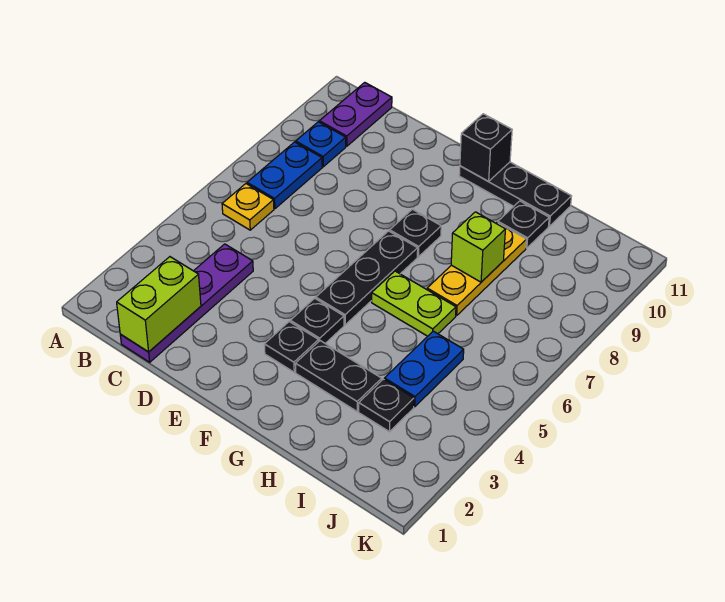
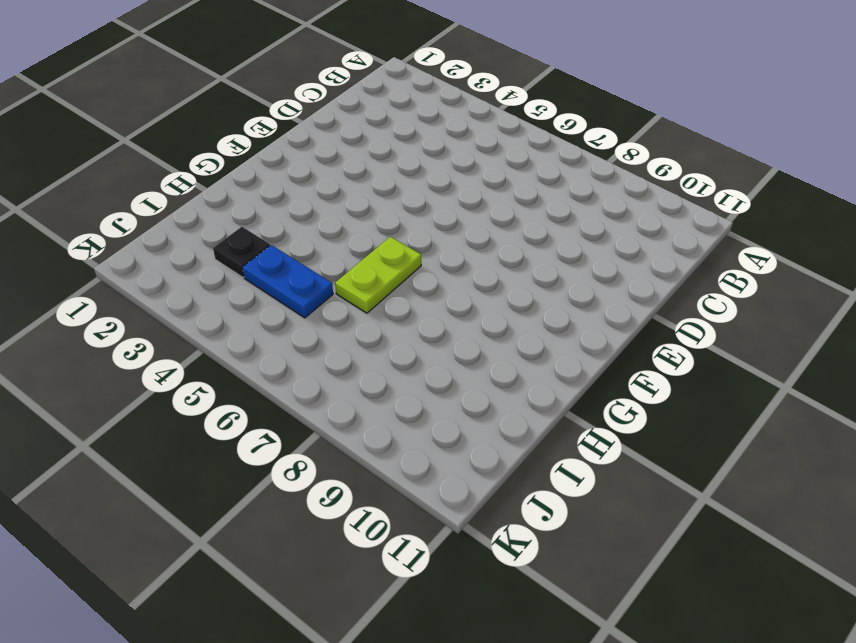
none -> yellow plate B6 level 1
none -> blue plate B7:B8 level 1
none -> blue plate B9 level 1

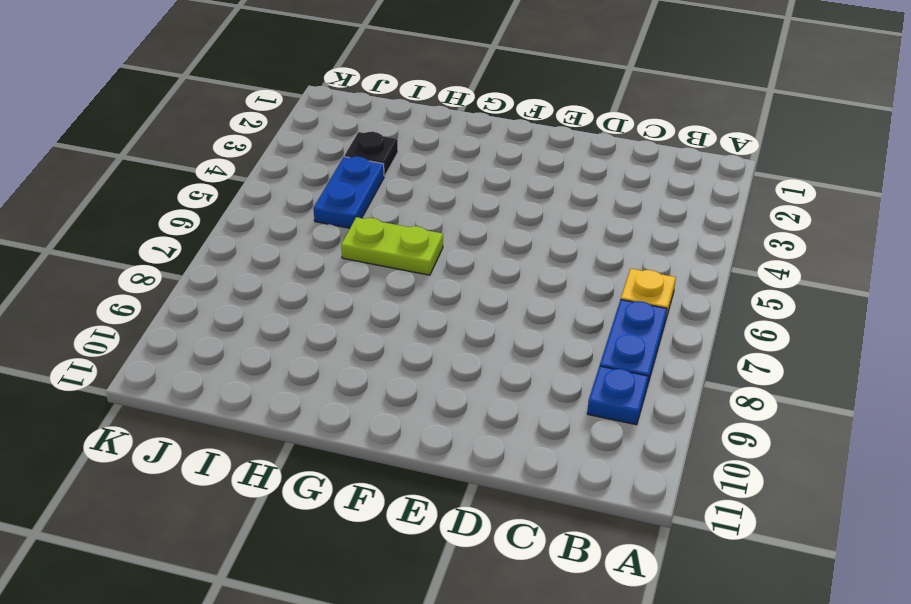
none -> purple plate B10:B11 level 1
none -> purple plate C1:C4 level 1
none -> black plate F3 level 1

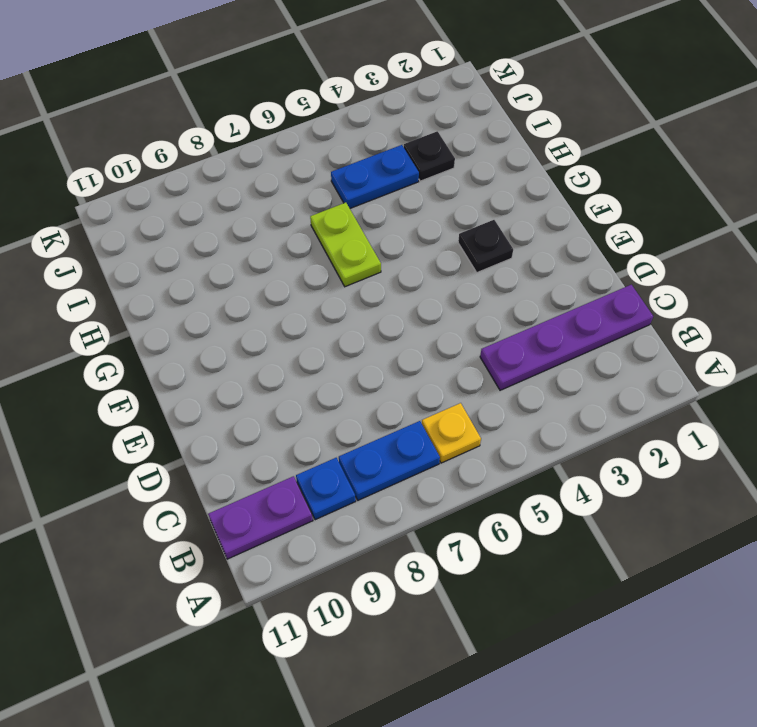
none -> black plate F4 level 1
none -> black plate F5:F7 level 1
none -> black plate F8 level 1

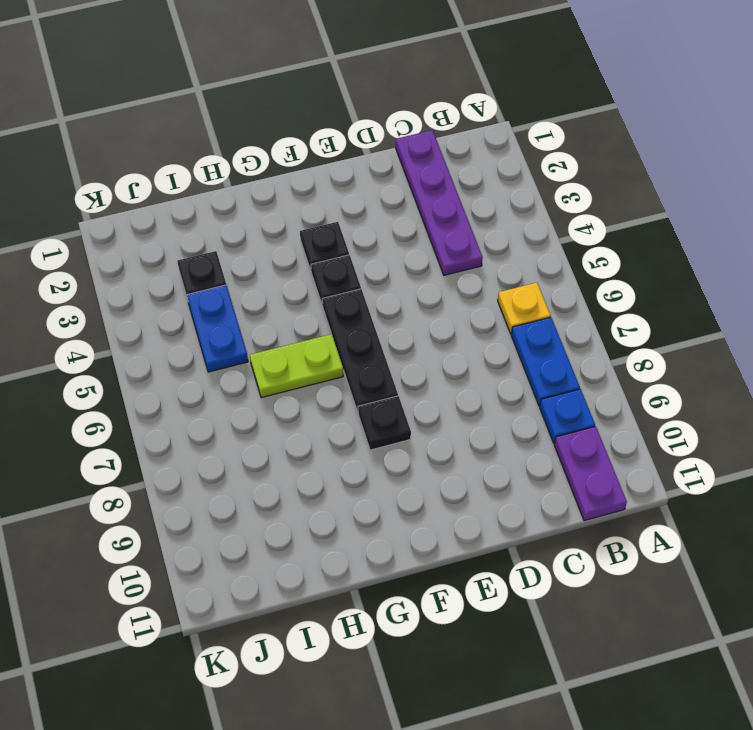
none -> black plate F11:H11 level 1
none -> black plate G3:H3 level 1
none -> yellow plate H7:H9 level 1

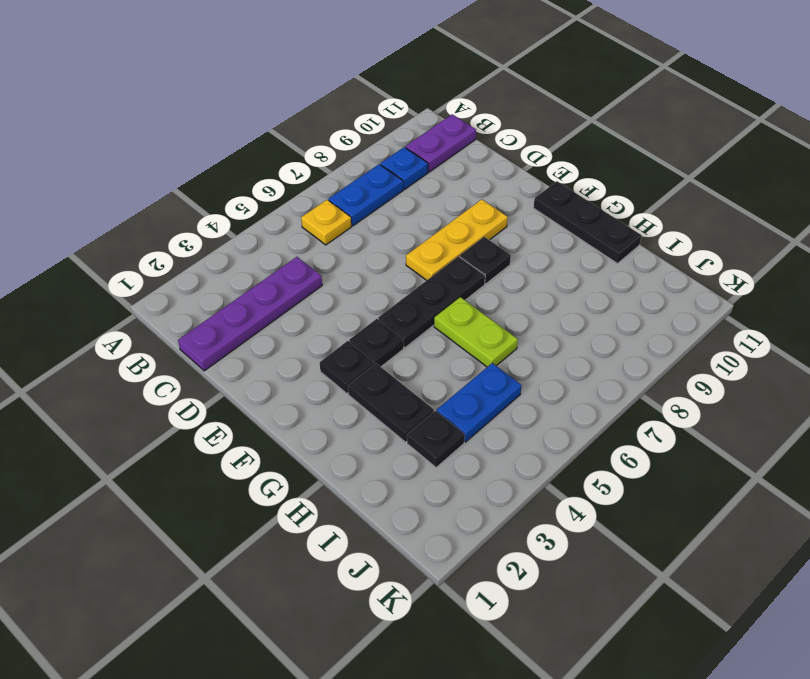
yellow plate E7:E9 level 1 -> yellow plate H7:H9 level 1
none -> black plate H10 level 1
none -> lime brick C1:C2 level 2
none -> black brick F11 level 2

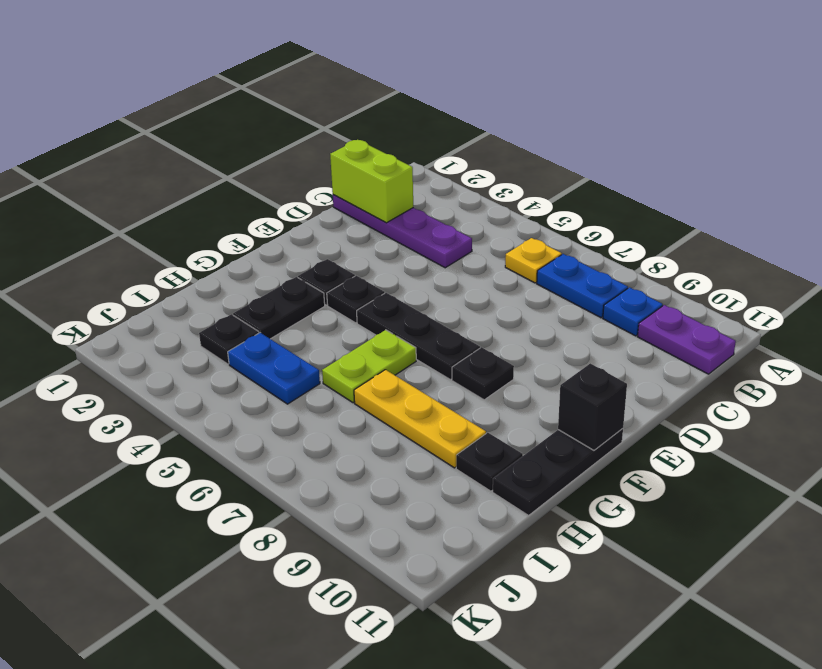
none -> lime brick H8 level 2

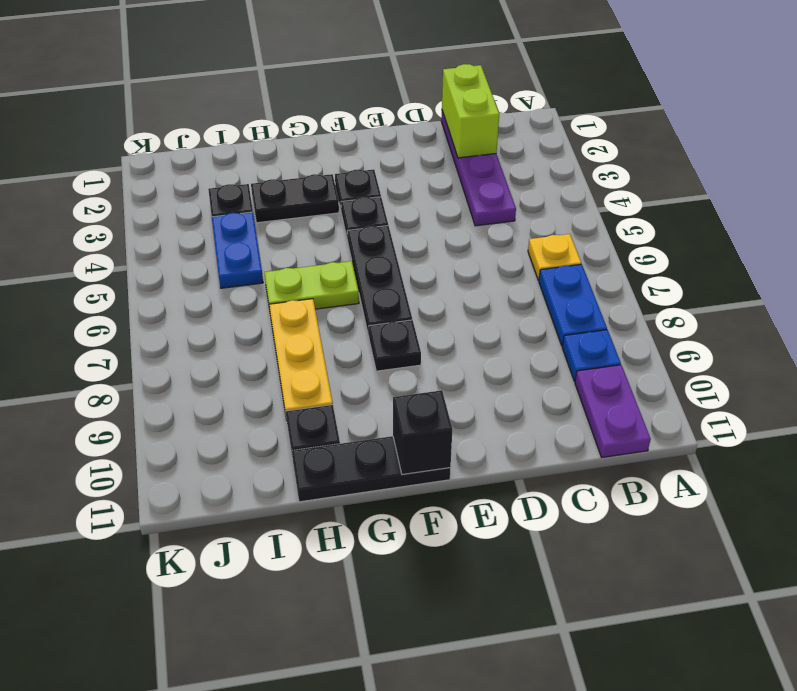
none -> lime brick H8 level 2

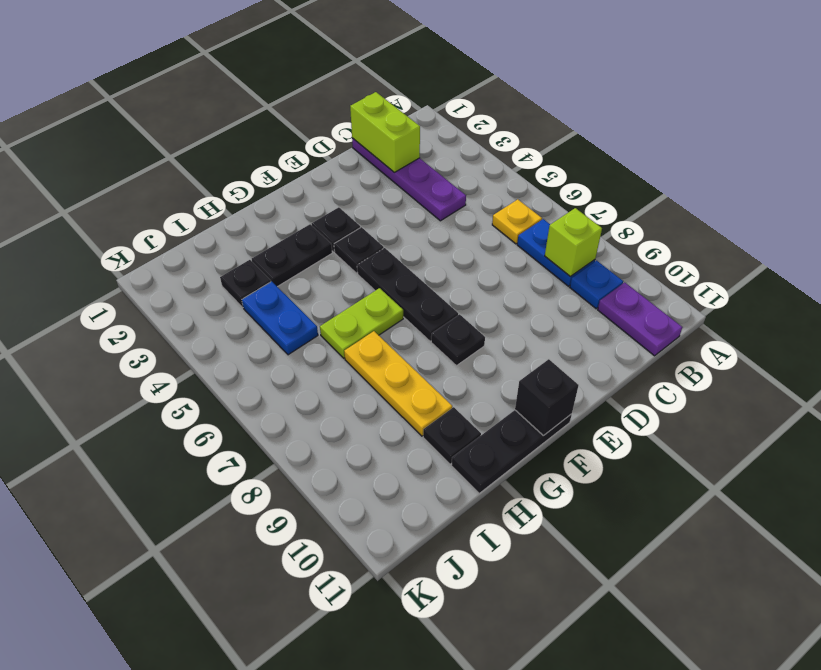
lime brick B8 level 2 -> lime brick H8 level 2

